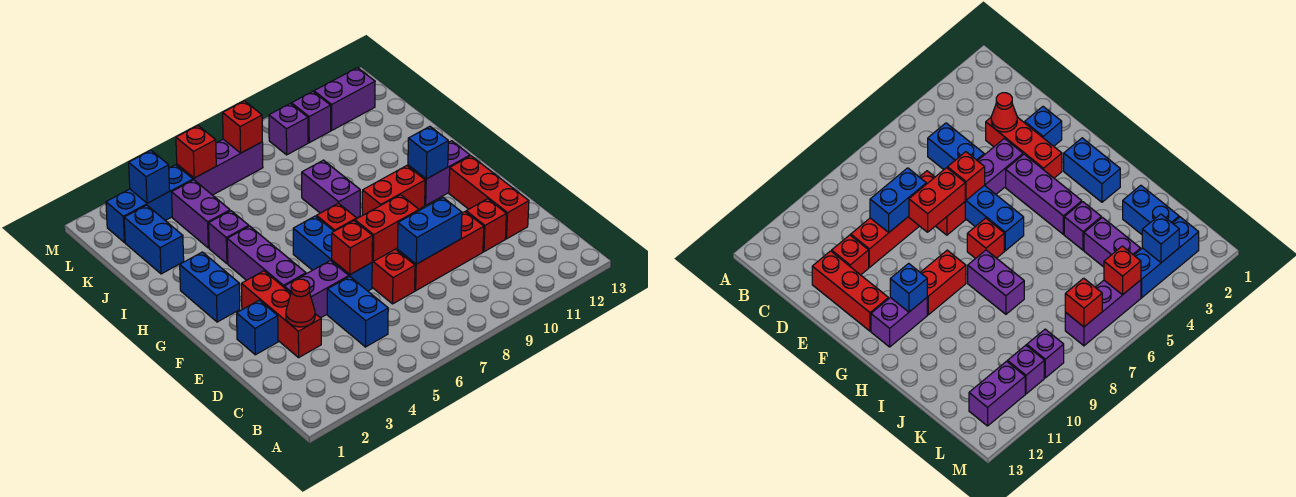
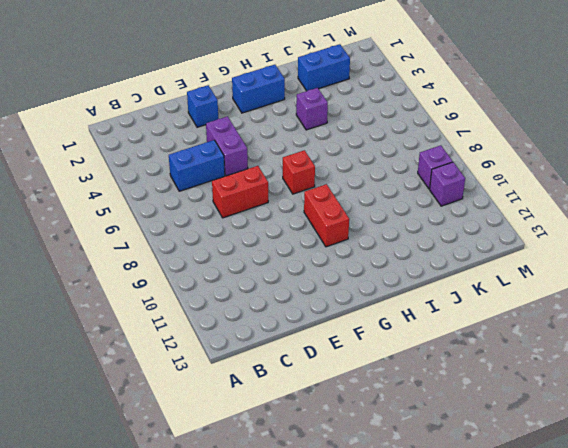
none -> red brick D3:F3 level 1
none -> red brick D8:D10 level 1
none -> red brick D11 level 1
none -> red brick D12:F12 level 1

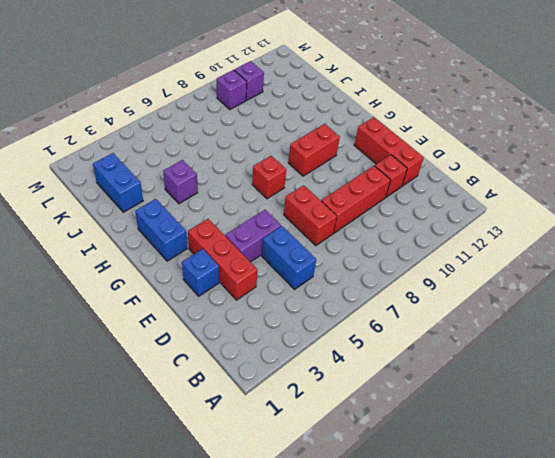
none -> blue brick E6:G6 level 1
none -> purple brick F4:H4 level 1
none -> purple brick G11:G12 level 1
none -> purple brick H8:I8 level 1

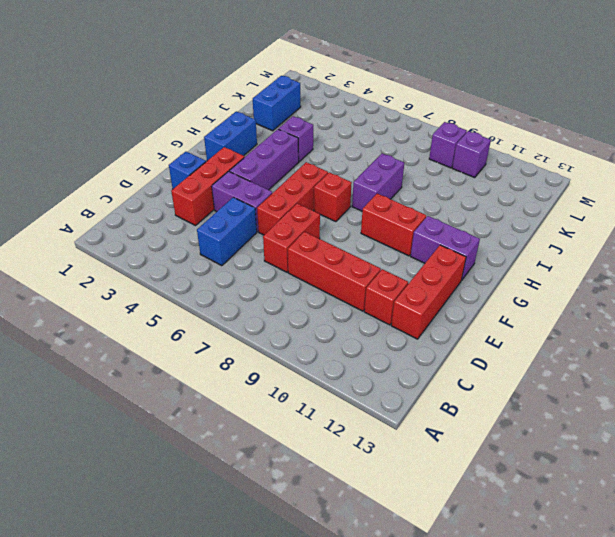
red brick E6:G6 level 1 -> blue brick E6:G6 level 1
none -> purple brick J4:K4 level 1
none -> blue brick L2:L4 level 1
none -> purple brick L5:L7 level 1
none -> purple brick L11:L12 level 1

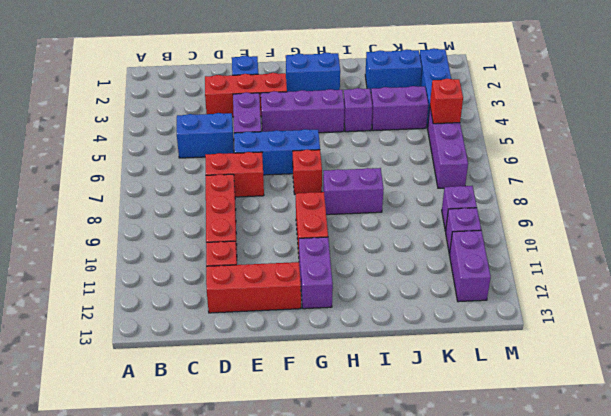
none -> red cone D3 level 2
none -> blue brick D8:D9 level 2
none -> red brick E6 level 2
none -> red brick E7:E8 level 2

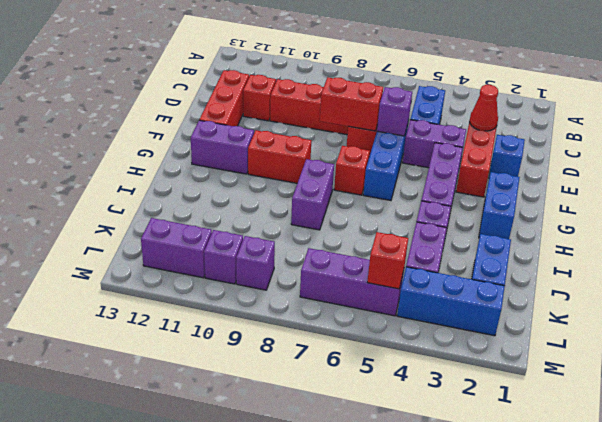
purple brick E6 level 2 -> red brick E6 level 2
none -> blue brick D8:D9 level 2
none -> blue brick G11 level 2
none -> blue brick L3 level 2
none -> red brick L7 level 2

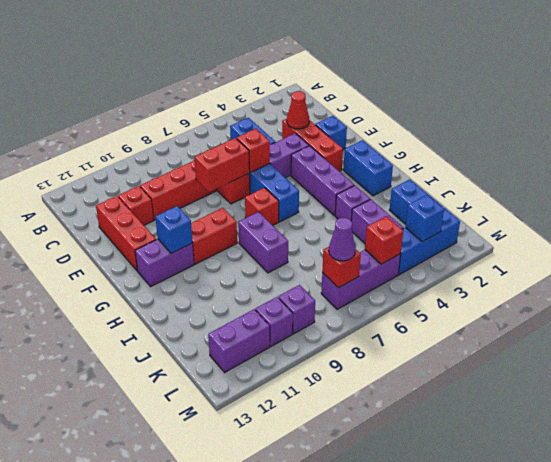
purple cone L7 level 3 -> none
none -> blue brick D8:D9 level 2

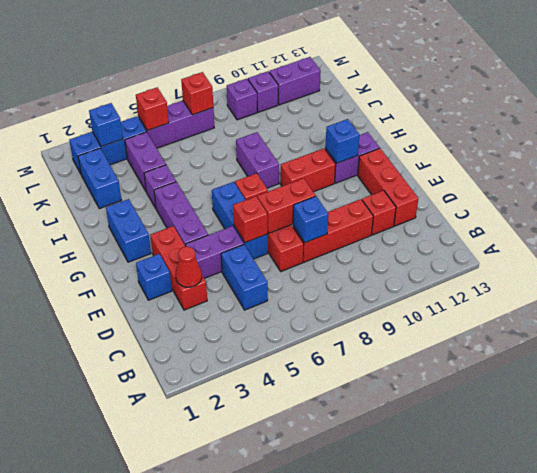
blue brick D8 level 2 -> blue brick D8:D9 level 2

